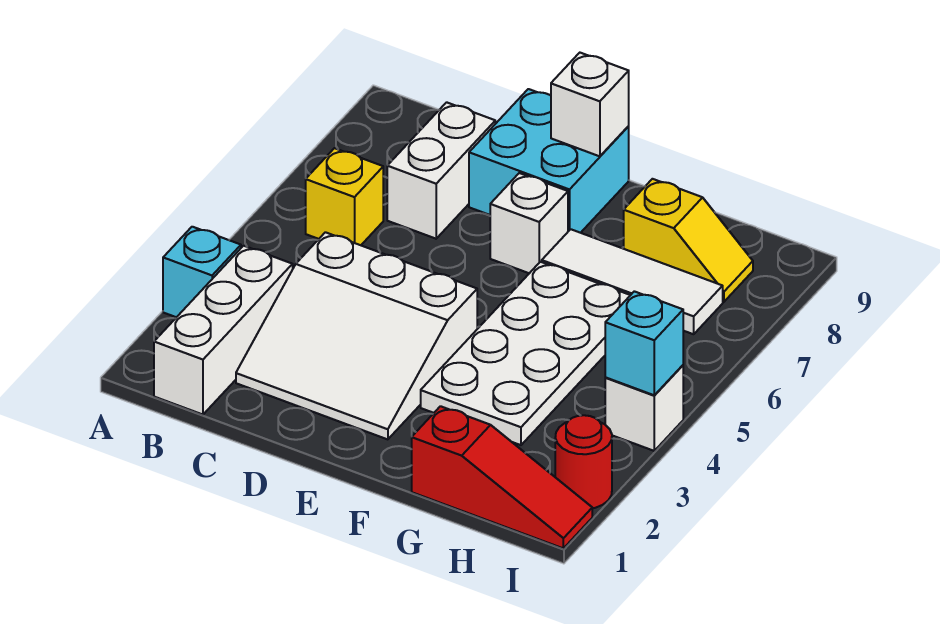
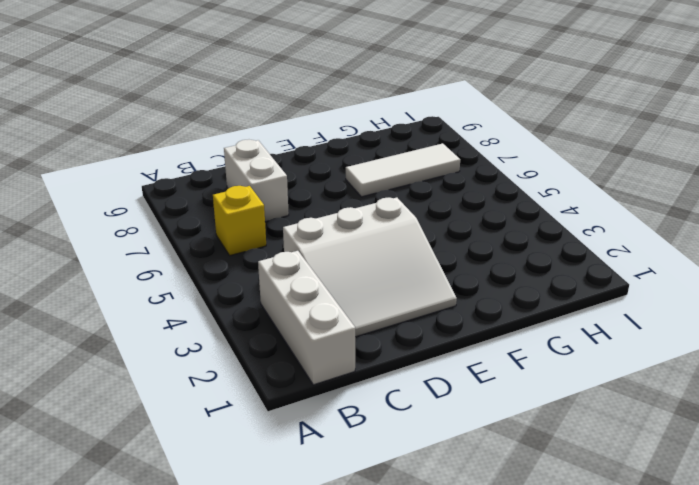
none -> cyan brick A3 level 1
none -> cyan brick D8:E9 level 1
none -> white brick E7 level 1

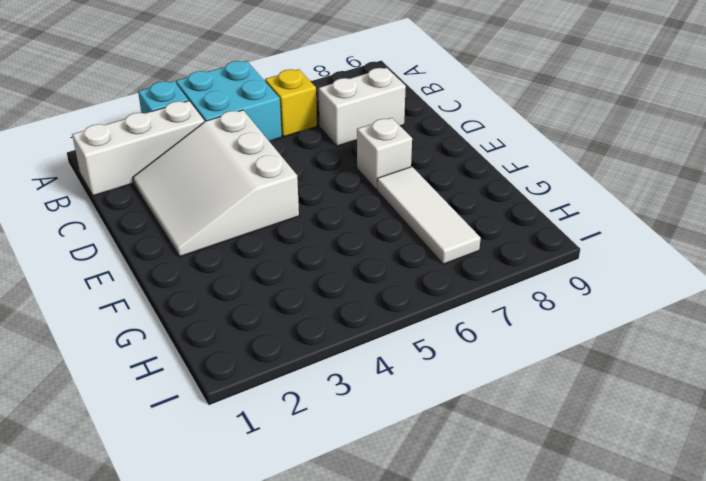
cyan brick A4:B5 level 1 -> cyan brick D8:E9 level 1
none -> white plate F3:G6 level 1
none -> red slope G1:I1 level 1 top G
none -> yellow slope G8:H8 level 1 top G

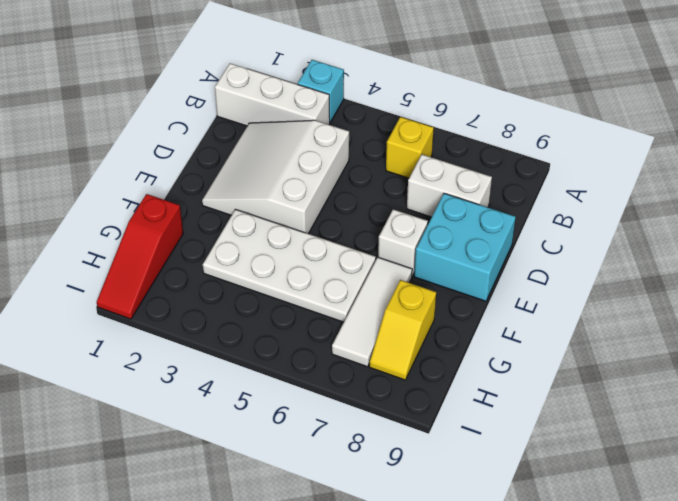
none -> red round brick I2 level 1
none -> white brick I4 level 1
none -> white brick E9 level 2

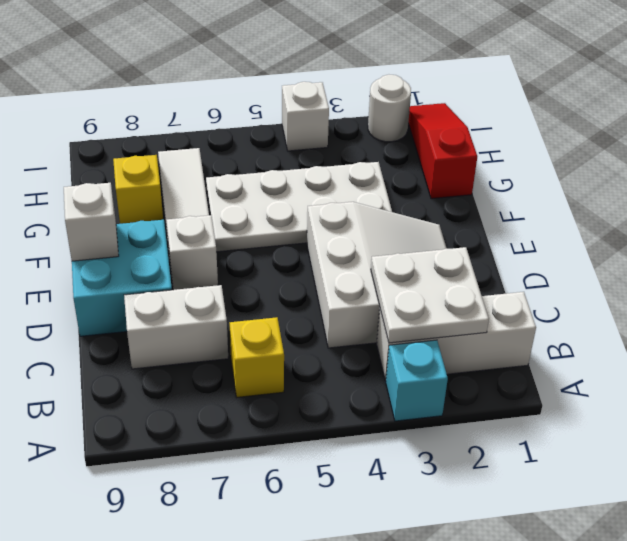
white plate B2:C3 level 2 -> none
white round brick I2 level 1 -> red round brick I2 level 1
none -> cyan brick I4 level 2

